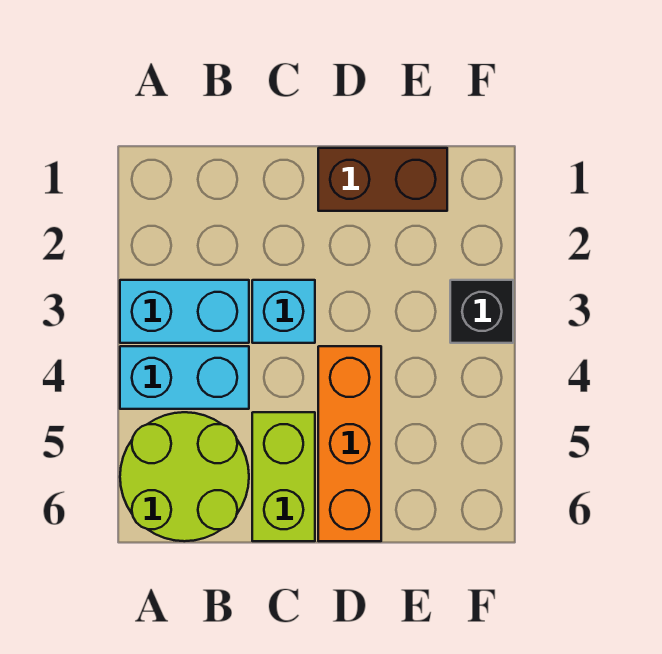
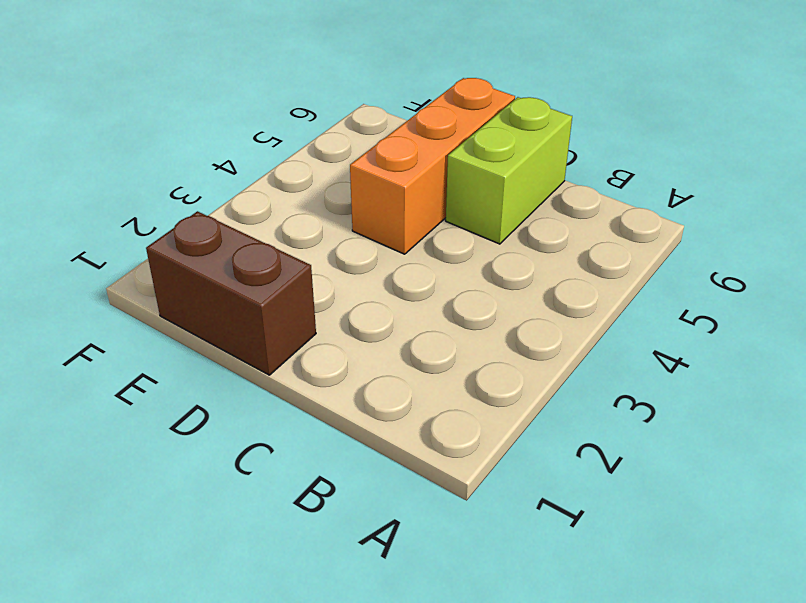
none -> cyan brick A3:B3 level 1
none -> cyan brick A4:B4 level 1

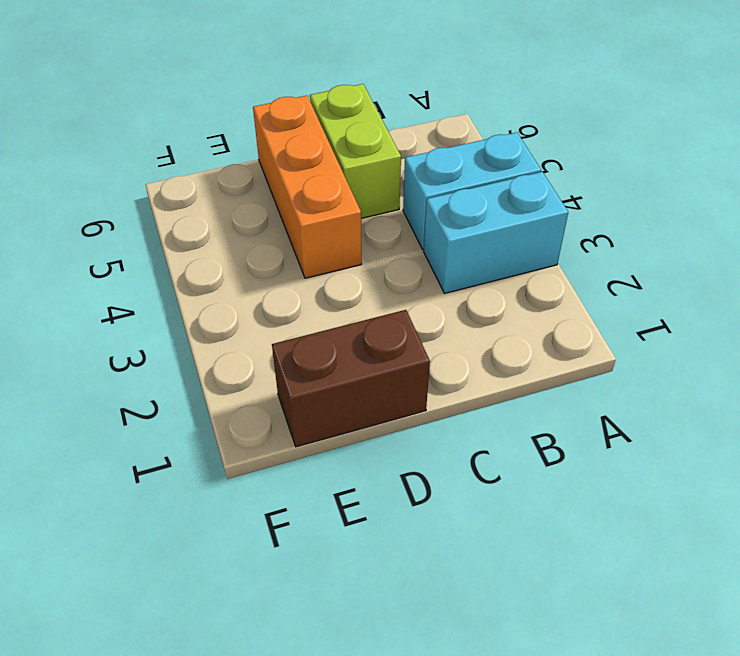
none -> lime round brick A5:B6 level 1
none -> cyan brick C3 level 1

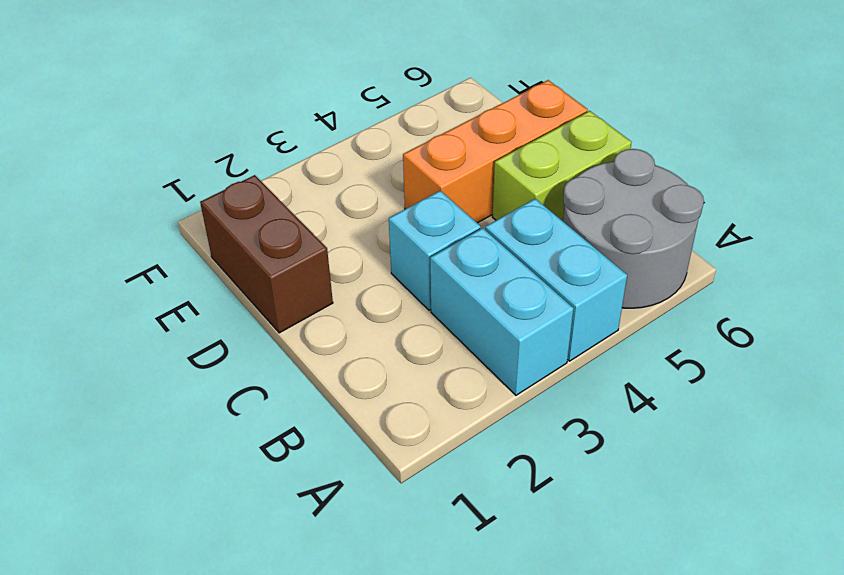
grey round brick A5:B6 level 1 -> lime round brick A5:B6 level 1
none -> black brick F3 level 1

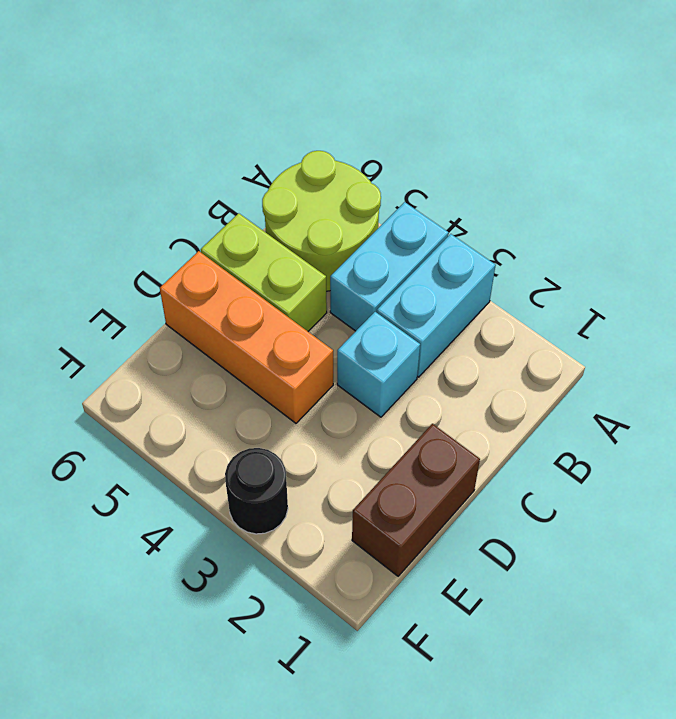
black round brick F3 level 1 -> black brick F3 level 1

